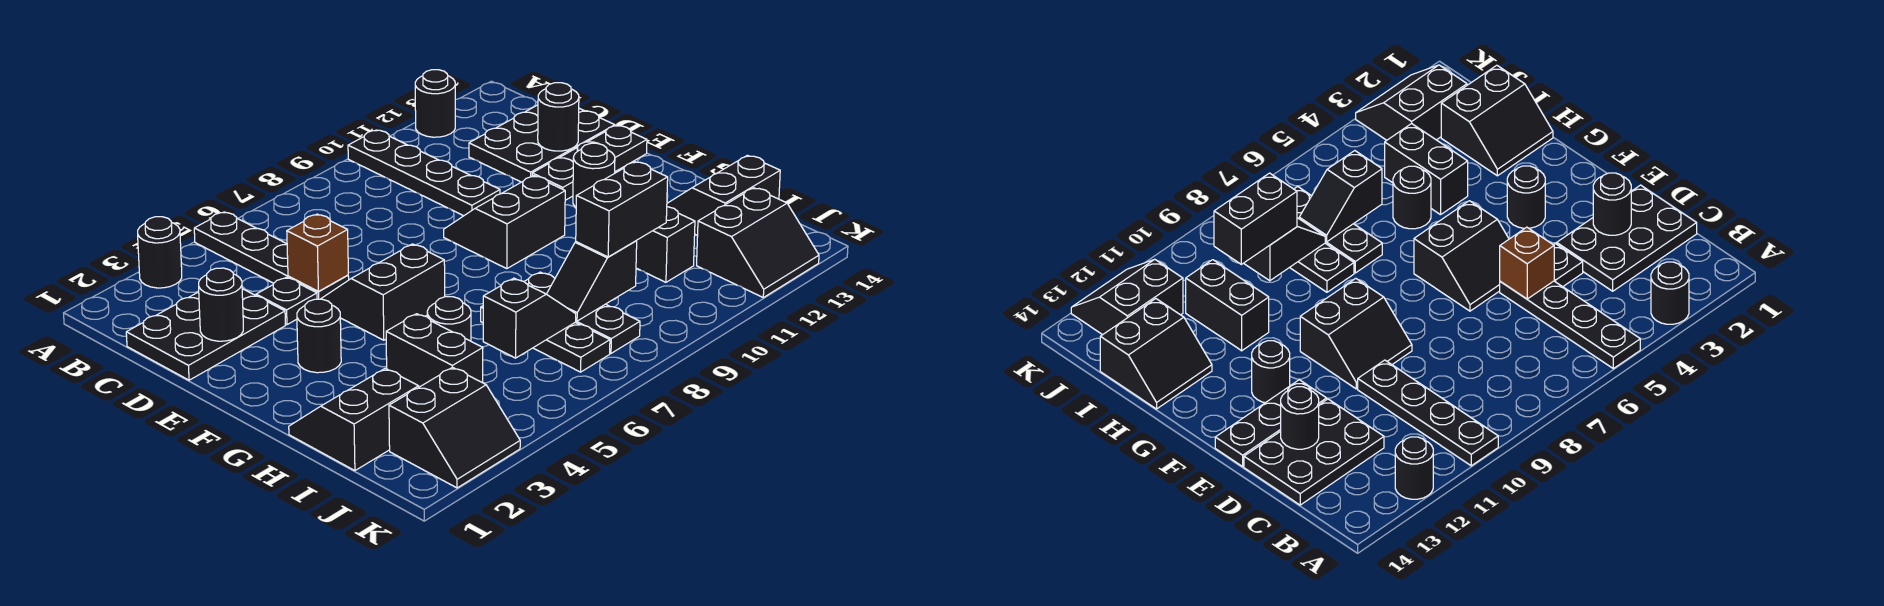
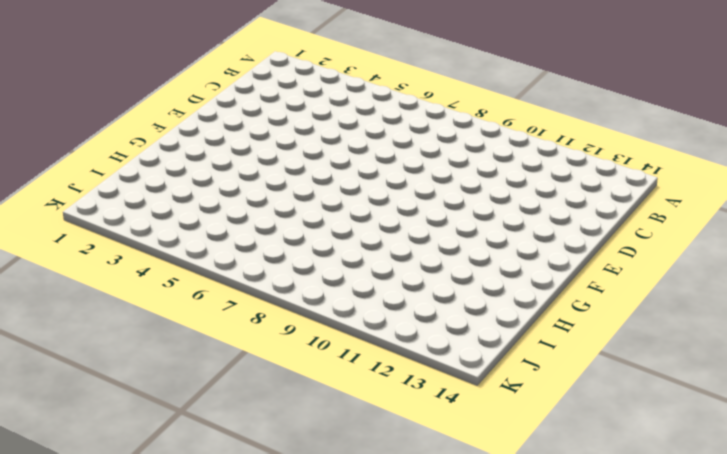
none -> black round brick A3 level 1
none -> black plate A5:D5 level 1
none -> black plate A10:D10 level 1

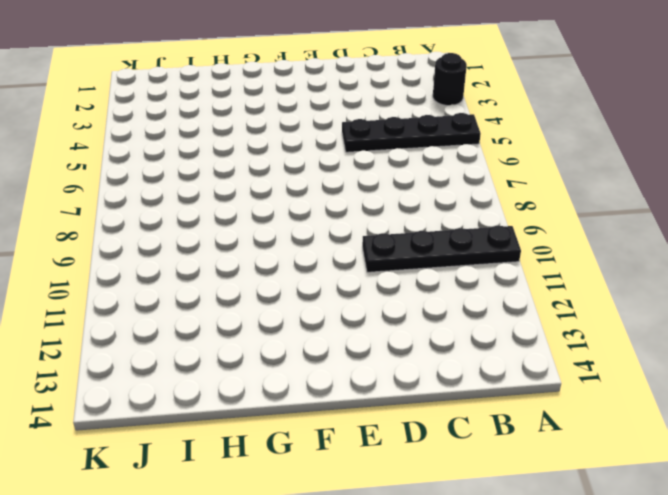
none -> black round brick A12 level 1
none -> black plate C1:D3 level 1
none -> black plate C12:D14 level 1

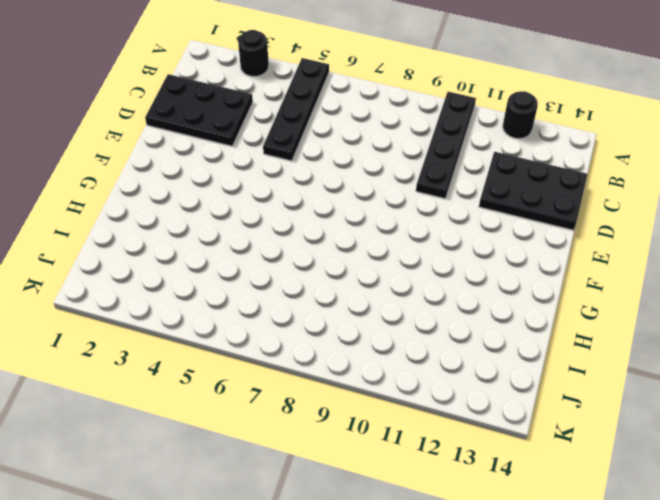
none -> black plate D4 level 1
none -> black slope E5:F6 level 1 top F
none -> black slope E9:F10 level 1 top F

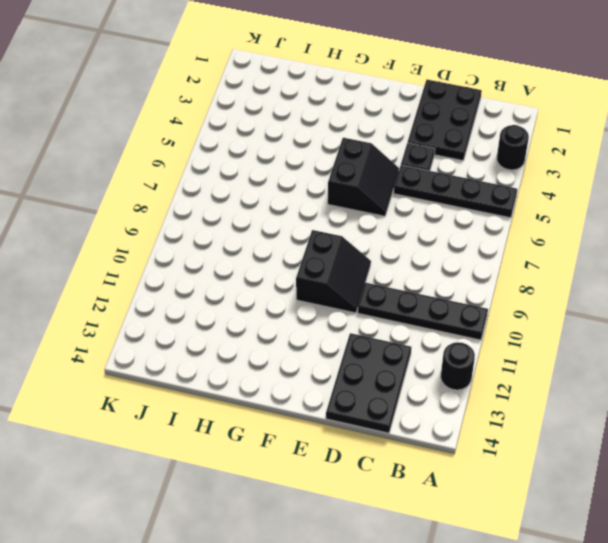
none -> black plate E12:E14 level 1
none -> black round brick F3 level 1
none -> black round brick F12 level 1

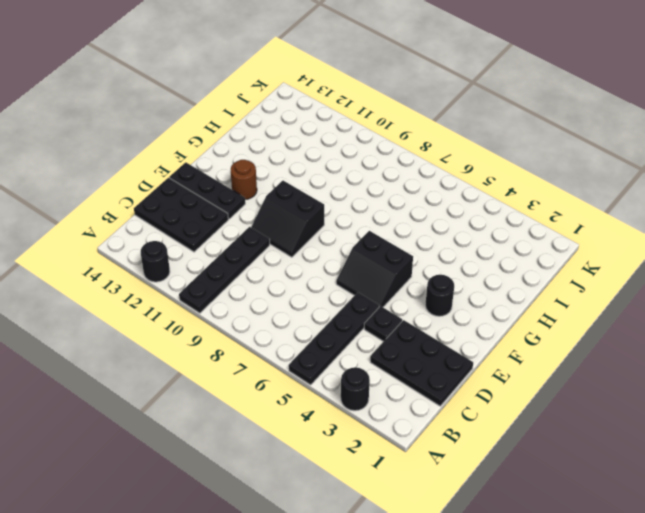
brown round brick F12 level 1 -> black round brick F12 level 1
none -> black slope H1:I2 level 1 top I
none -> black brick H4:I4 level 1
none -> black round brick H5 level 1

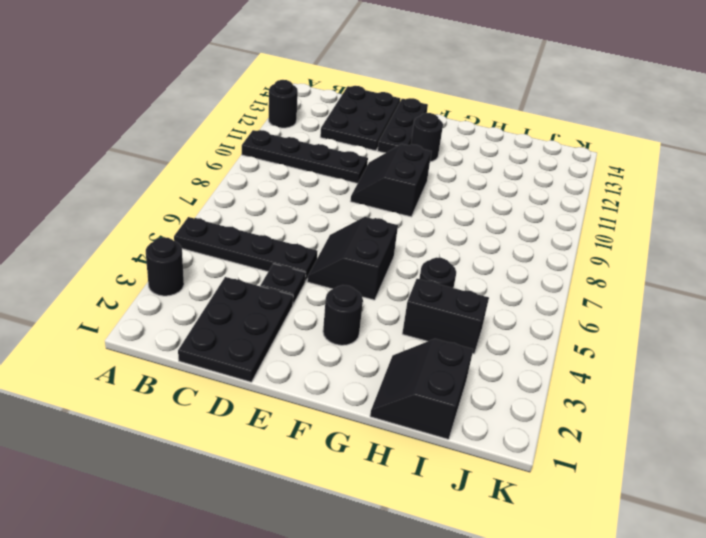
none -> black plate H7:J7 level 1
none -> black plate H8:J8 level 1
none -> black brick H11:I11 level 1

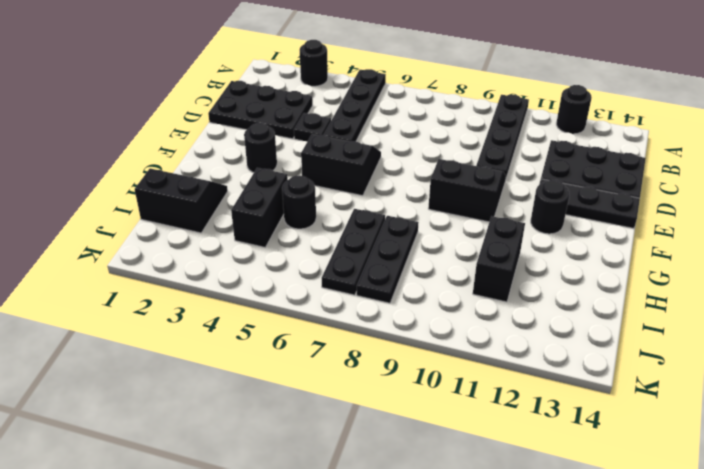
none -> black slope H13:I14 level 1 top I
none -> black slope J2:K3 level 1 top J
none -> black slope J12:K13 level 1 top J

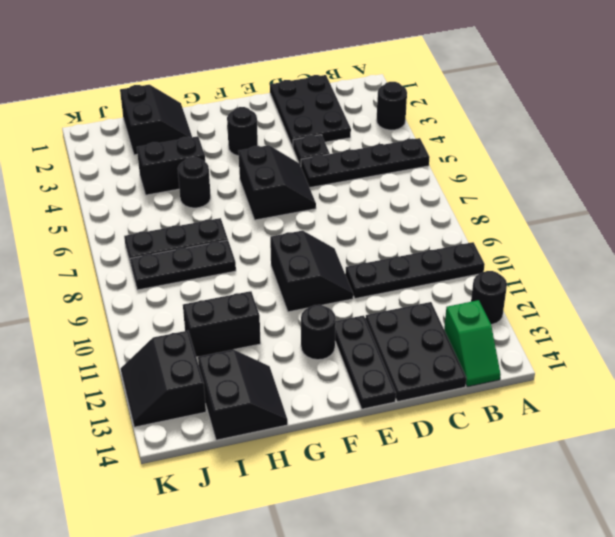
green slope B13:B14 level 1 top 13 -> none
none -> black slope J2:K3 level 1 top J
none -> black round brick D2 level 2
none -> brown brick D5 level 2

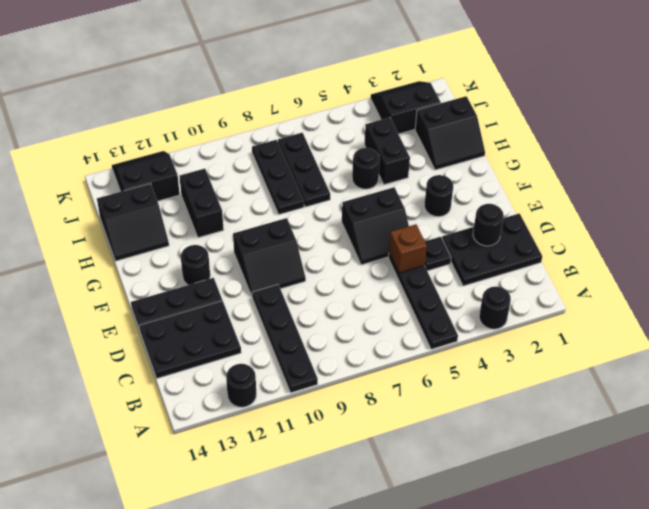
none -> black round brick D13 level 2
none -> black slope I6:I7 level 2 top 6
none -> black slope I8:I9 level 2 top 9

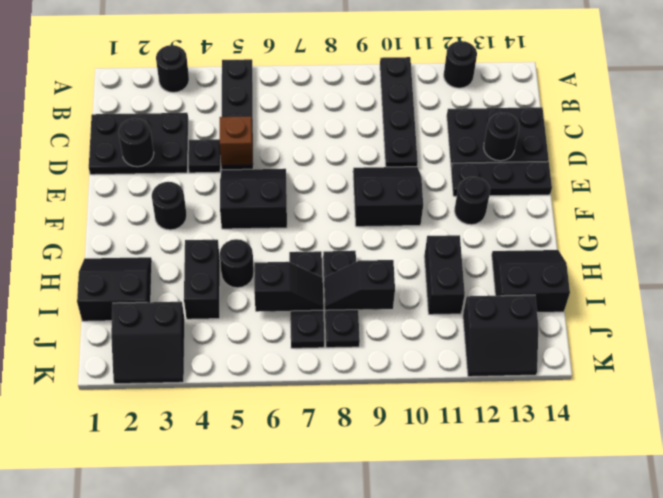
none -> black brick I9:I10 level 3

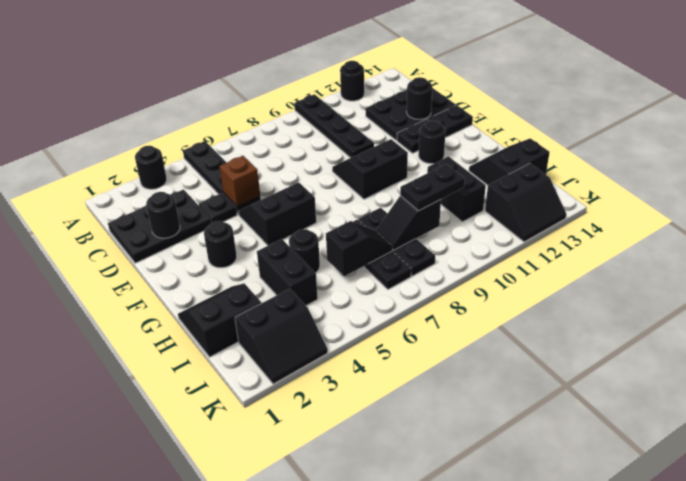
black plate I9:I10 level 3 -> black brick I9:I10 level 3

